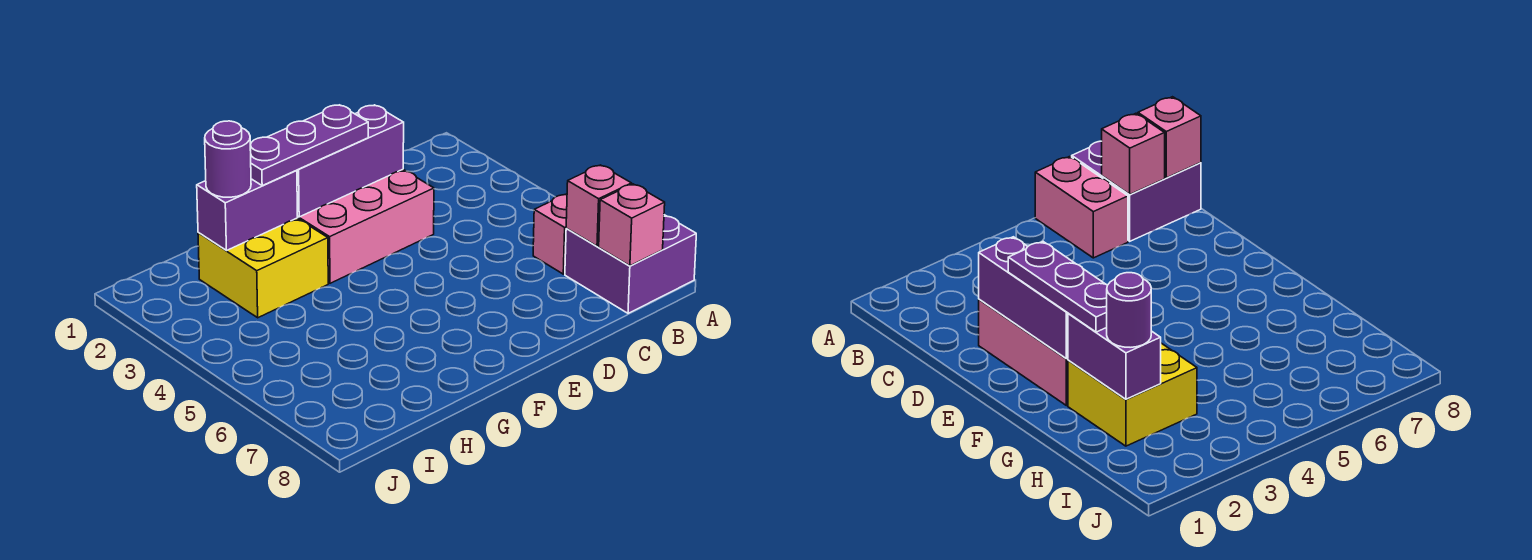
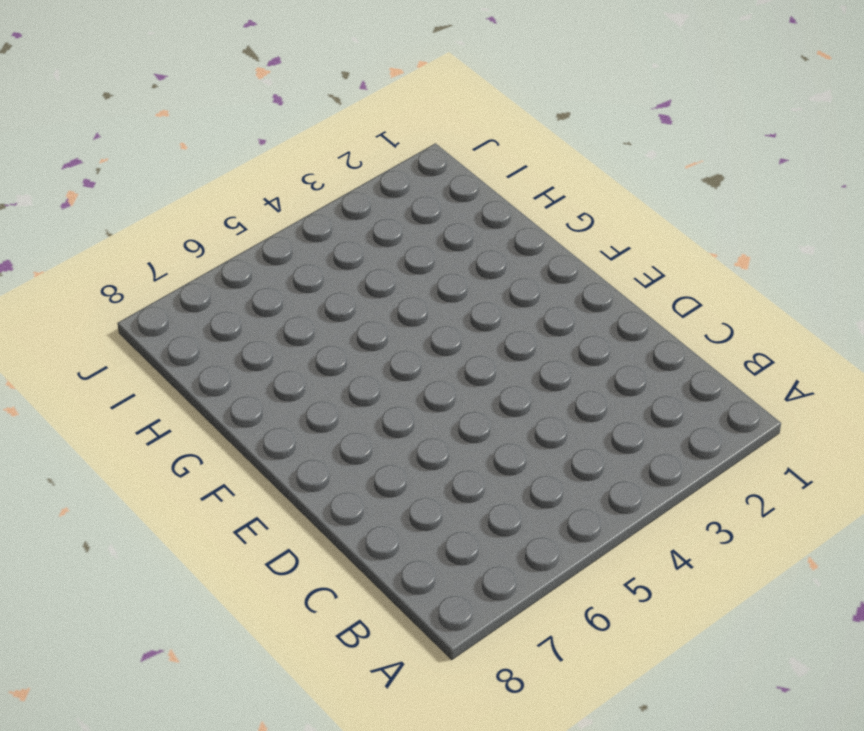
none -> pink brick A6:B6 level 1
none -> purple brick A7:B8 level 1

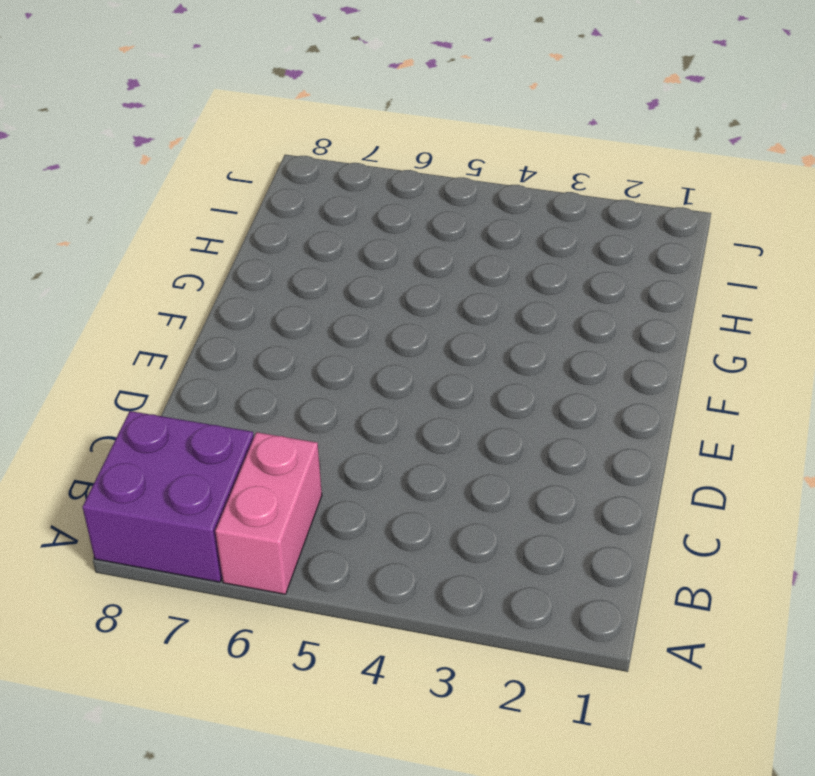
none -> pink brick D2:F3 level 1
none -> yellow brick G2:H3 level 1

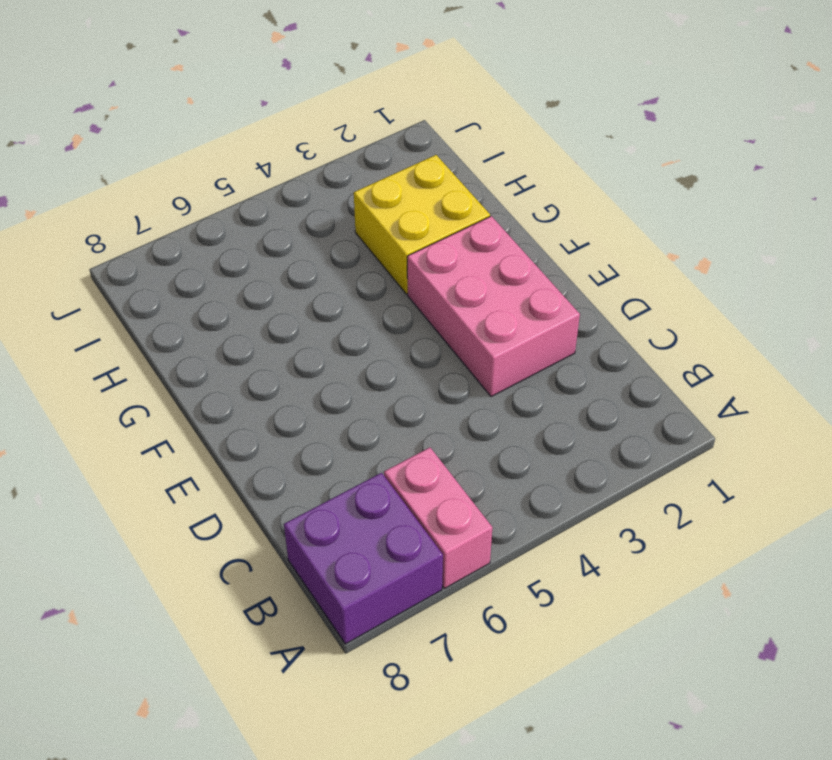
none -> pink brick B7 level 2
none -> pink brick B8 level 2

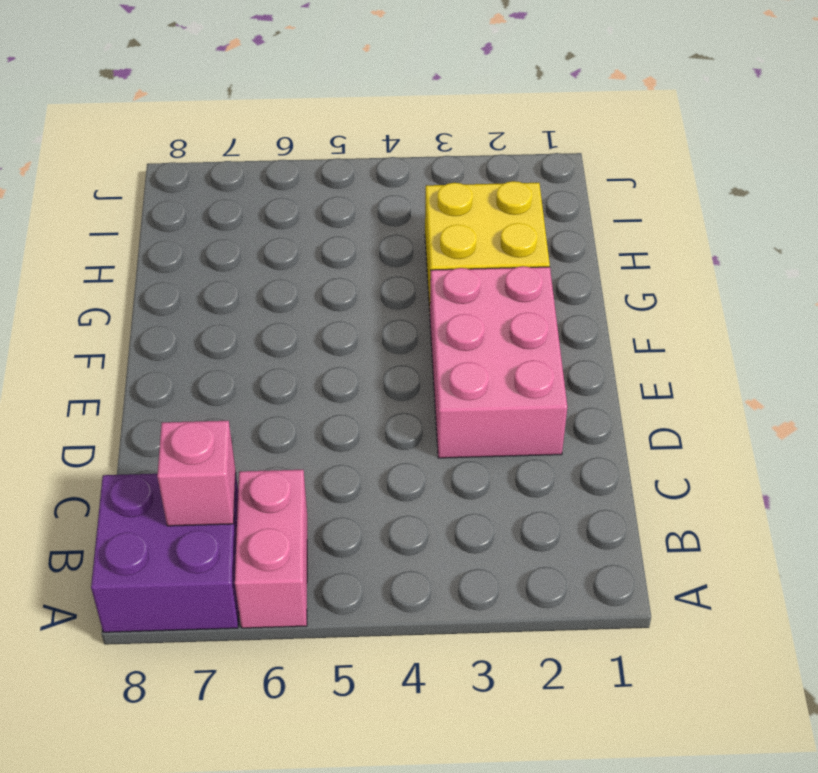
none -> pink brick B8 level 2
none -> purple brick D2:F2 level 2

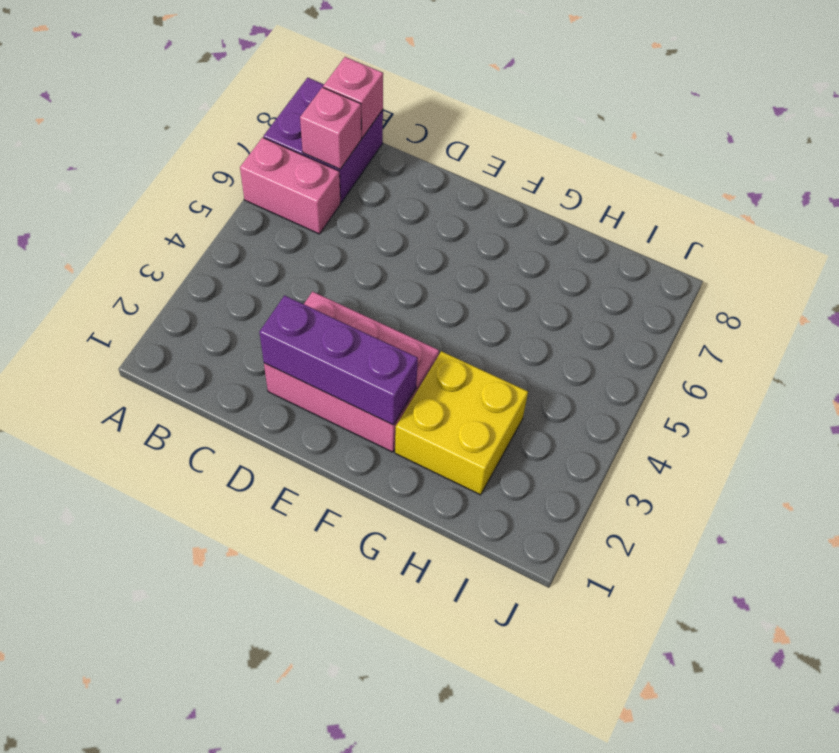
none -> purple brick G2:H2 level 2
none -> purple plate E2:G2 level 3

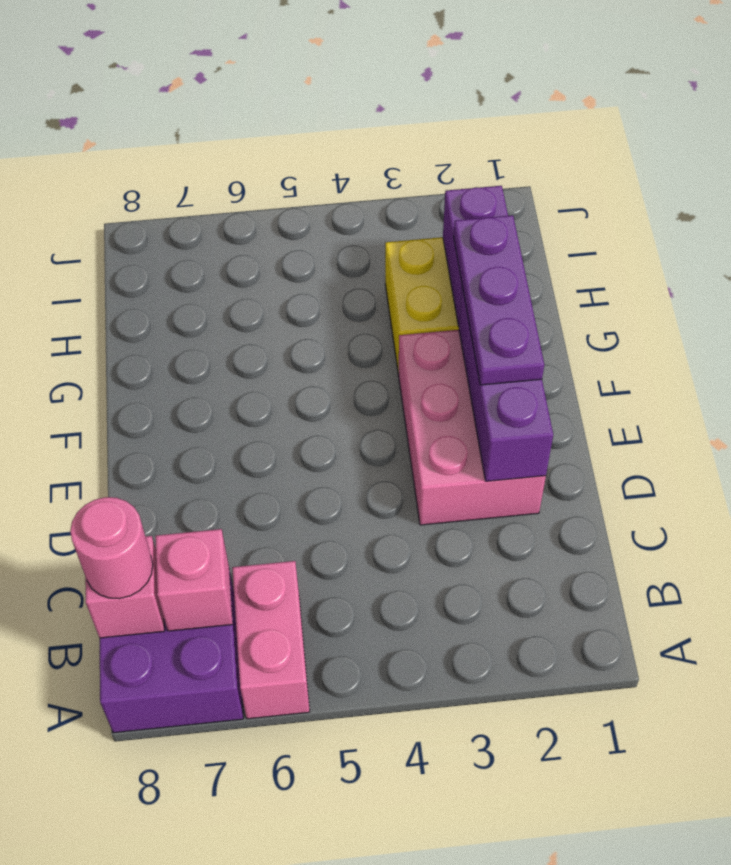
pink round brick B8 level 3 -> none
none -> purple round brick H2 level 3

